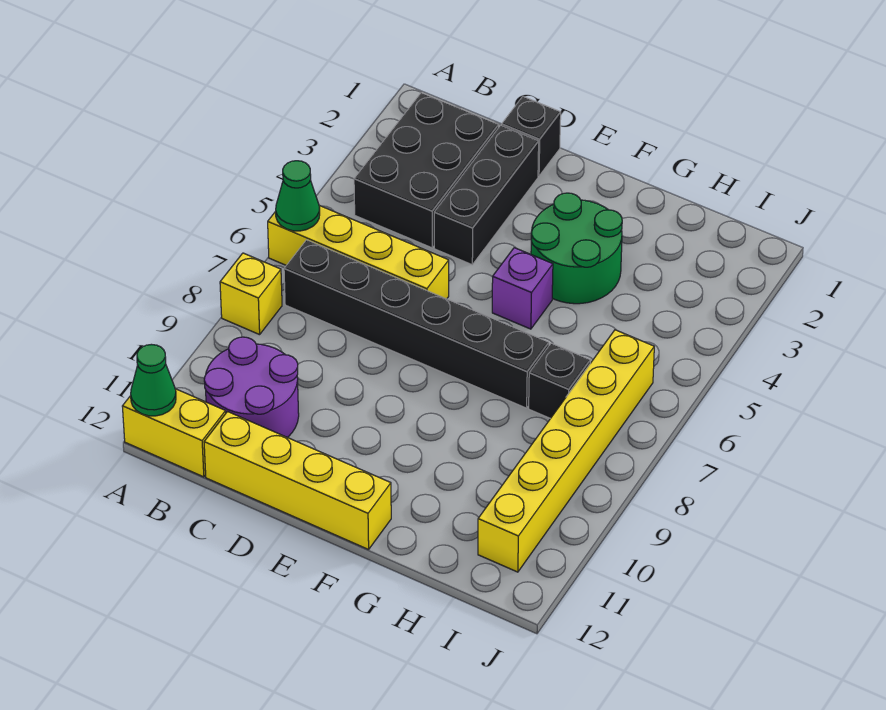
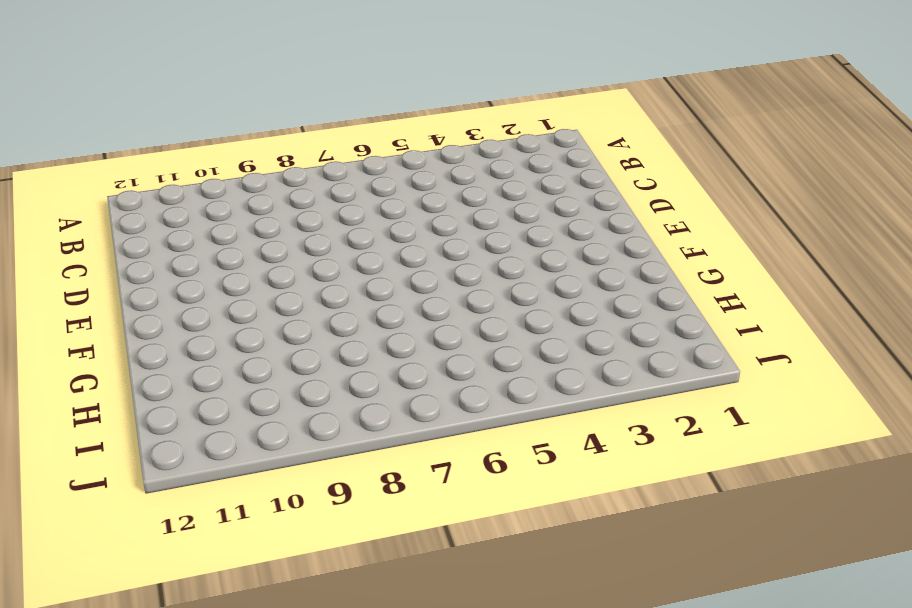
none -> yellow brick A6:D6 level 1
none -> yellow brick A8 level 1
none -> yellow brick A12:B12 level 1

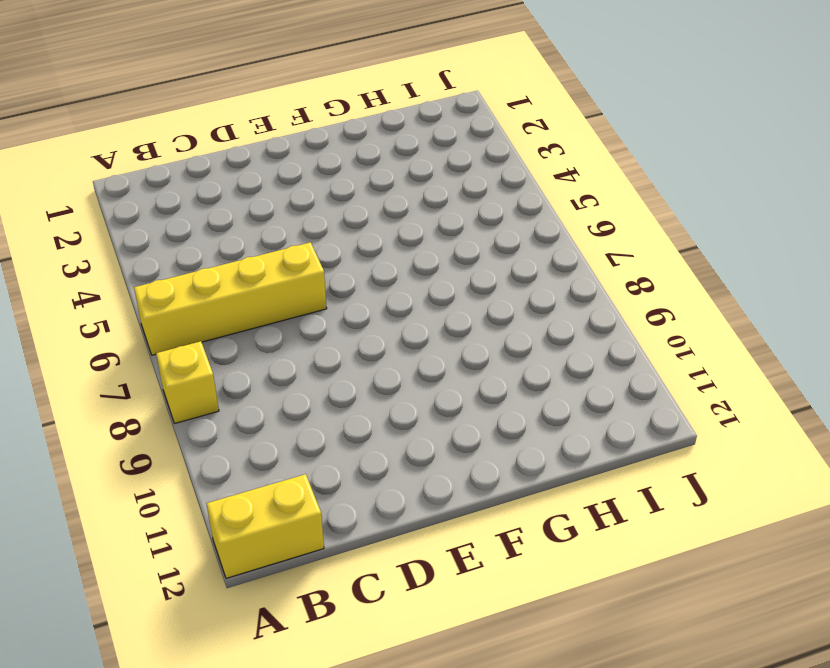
none -> black brick B2:C4 level 1
none -> black brick B7:G7 level 1
none -> purple round brick B10:C11 level 1

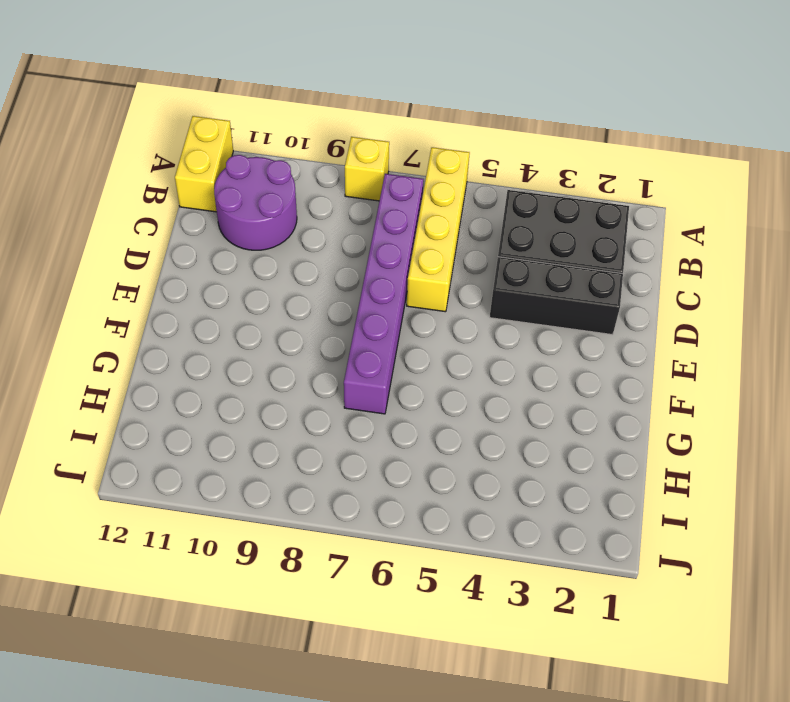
purple brick B7:G7 level 1 -> black brick B7:G7 level 1
none -> yellow brick C12:F12 level 1
none -> black brick D1 level 1
none -> green round brick F3:G4 level 1

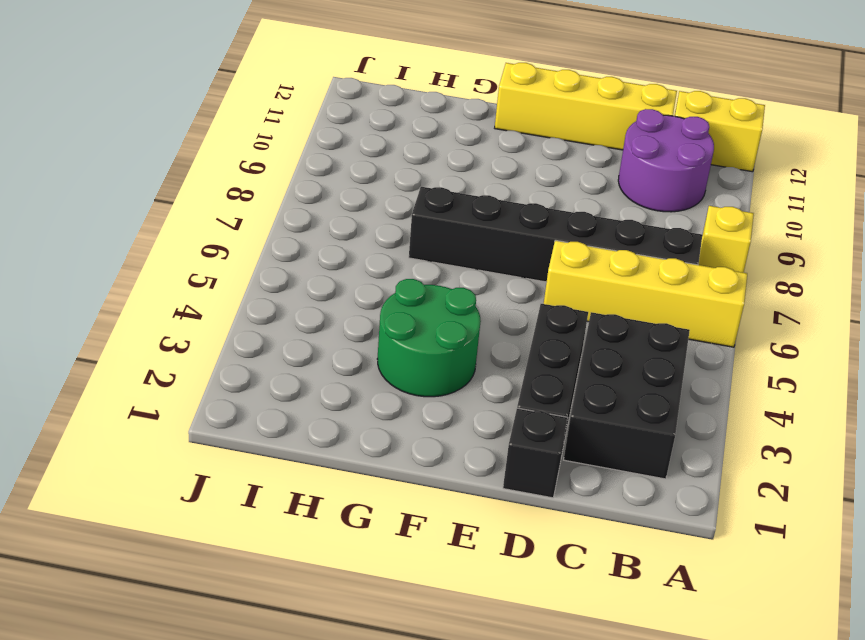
none -> purple brick F5 level 1
none -> black brick H7 level 1
none -> yellow brick I6:I11 level 1

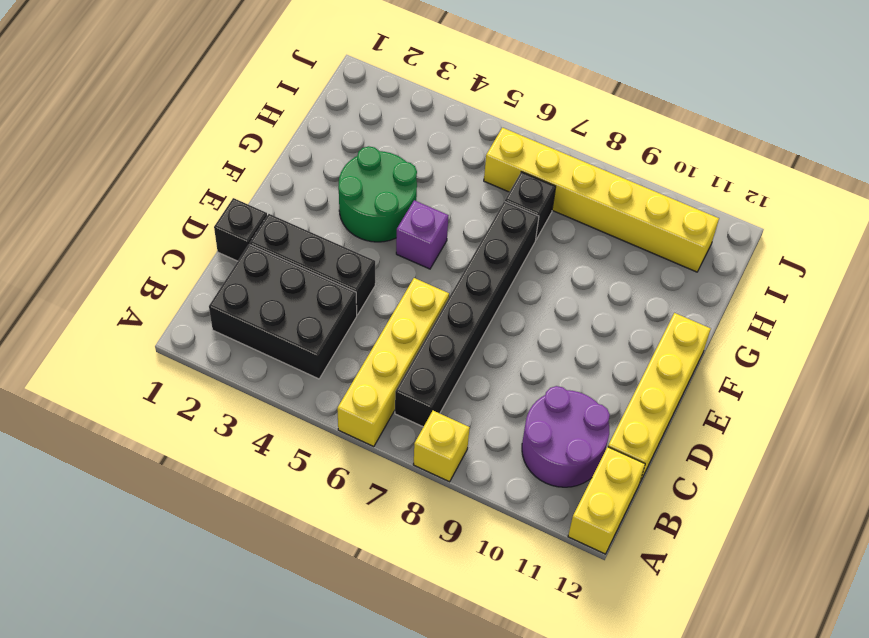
none -> green cone A6 level 2
none -> green cone A12 level 2

